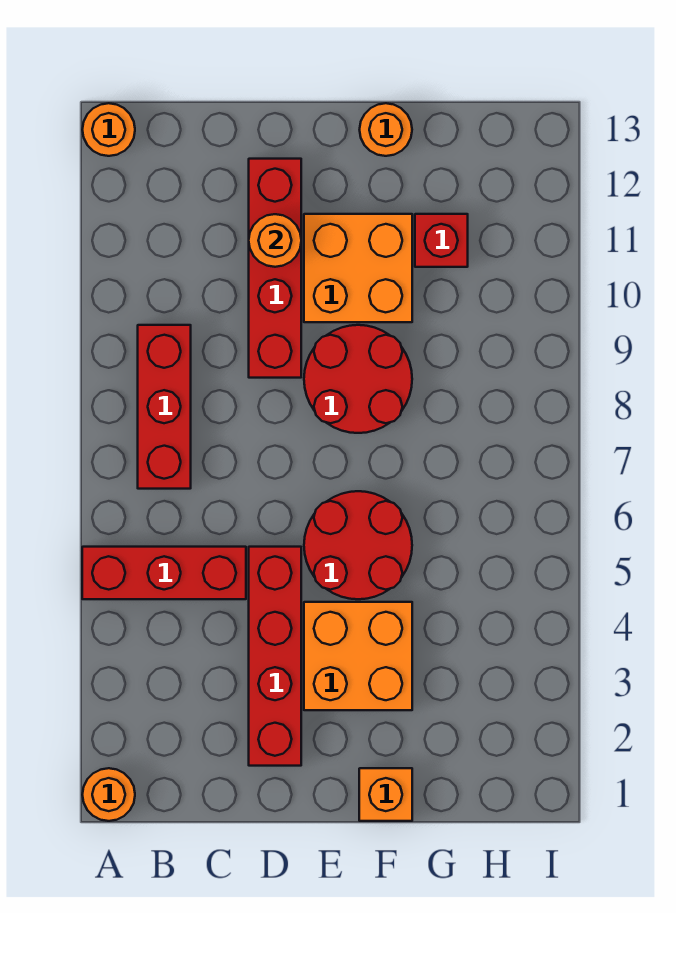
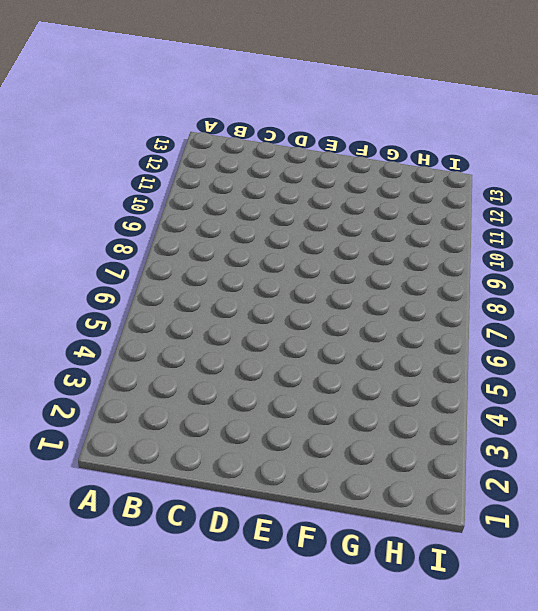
none -> orange round brick A1 level 1
none -> red brick A5:C5 level 1
none -> orange round brick A13 level 1

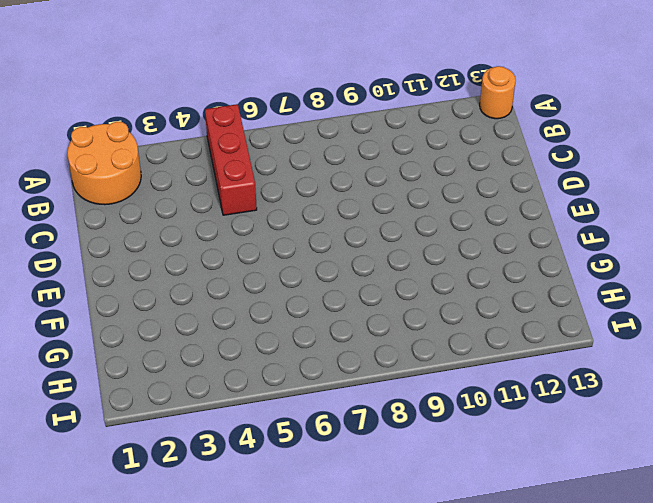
orange round brick A1:B2 level 1 -> orange round brick A1 level 1
none -> red brick B7:B9 level 1
none -> red brick D2:D5 level 1
none -> red brick D9:D12 level 1

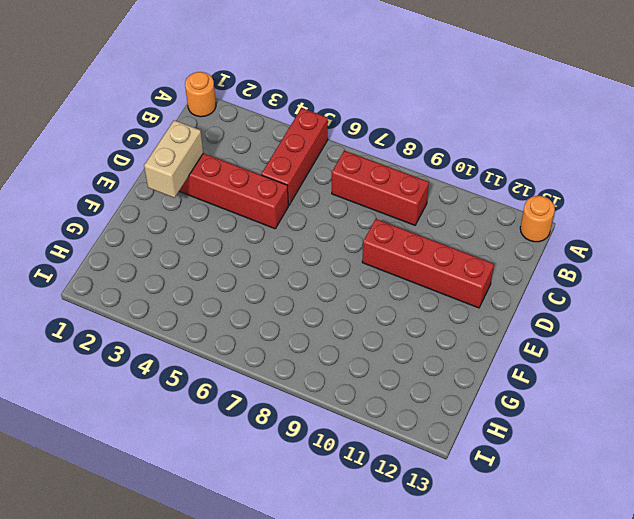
tan brick D2:E2 level 2 -> none
none -> orange brick E3:F4 level 1
none -> red round brick E5:F6 level 1
none -> red round brick E8:F9 level 1

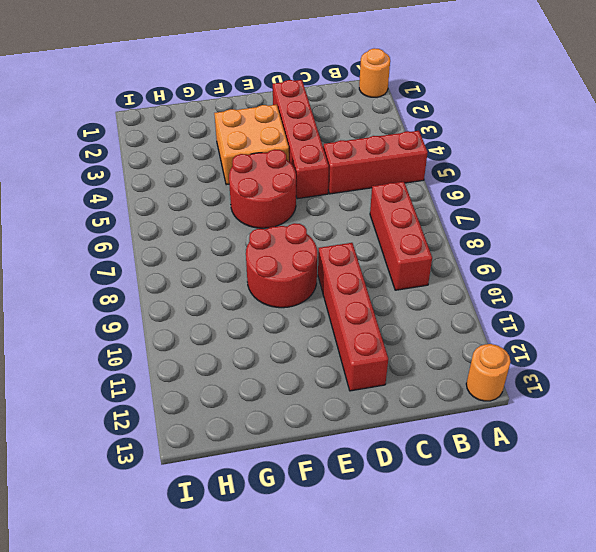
none -> orange brick E10:F11 level 1
none -> orange brick F1 level 1
none -> orange round brick F13 level 1

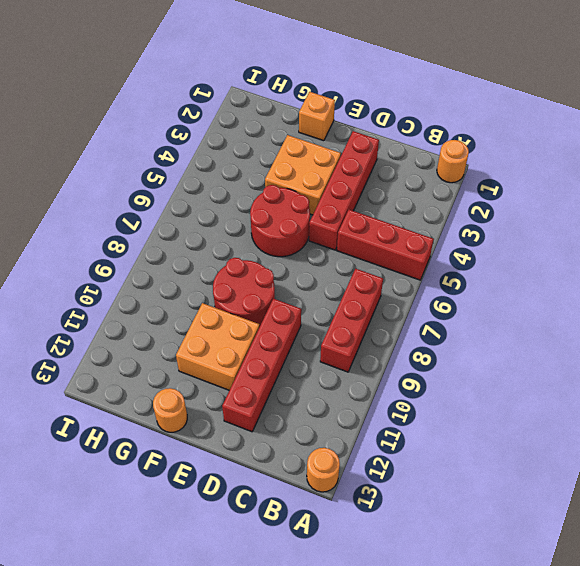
none -> red brick G11 level 1
none -> orange round brick D11 level 2

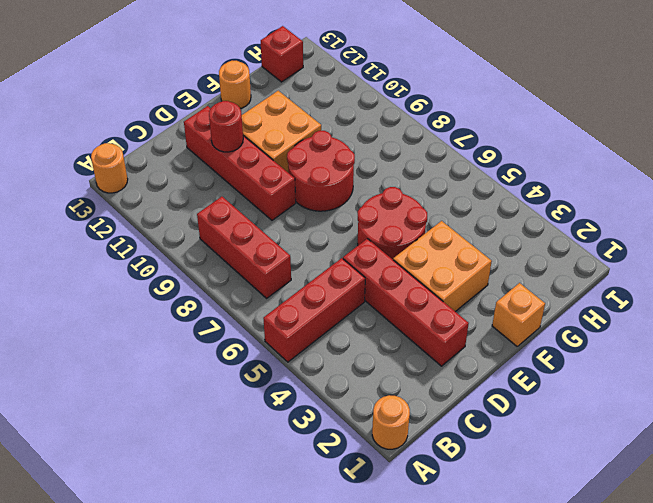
red round brick D11 level 2 -> orange round brick D11 level 2
red brick H13 level 1 -> red brick G11 level 1

